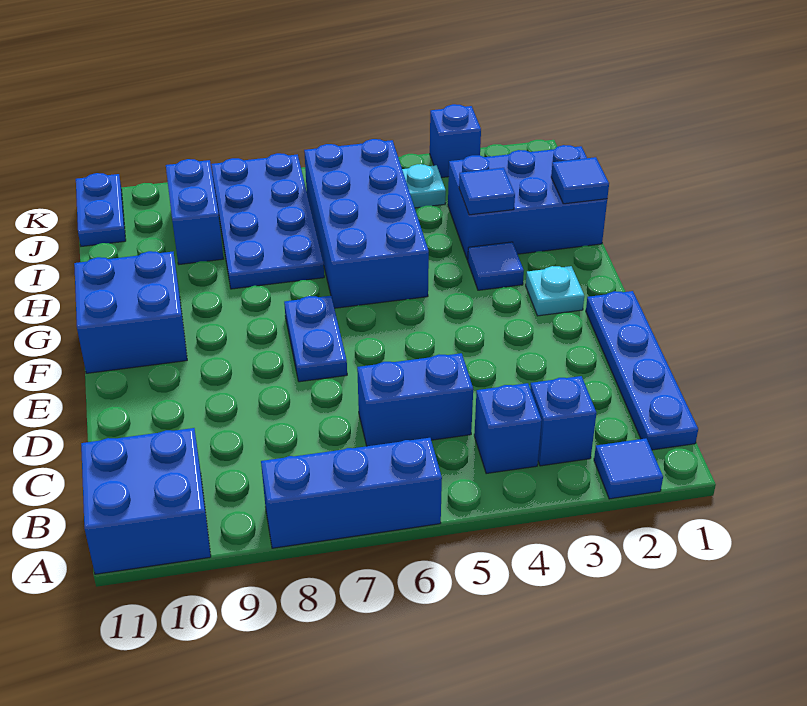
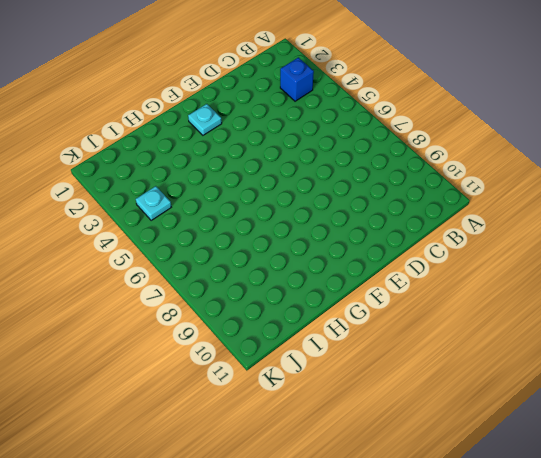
none -> blue tile A2 level 1
none -> blue brick A6:A8 level 1
none -> blue brick A10:B11 level 1

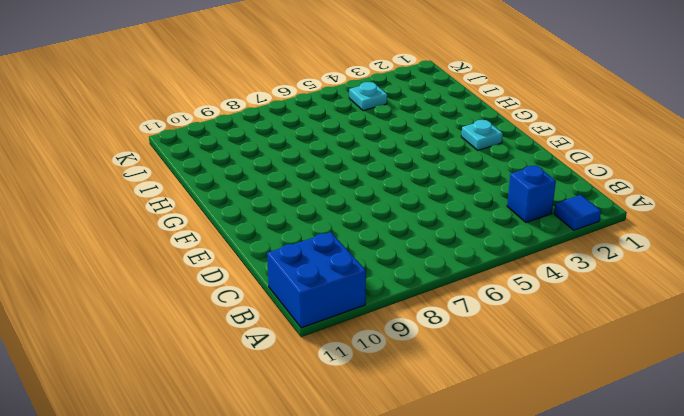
none -> blue brick A6:A8 level 1
none -> blue plate B1:E1 level 1
none -> blue brick B4 level 1

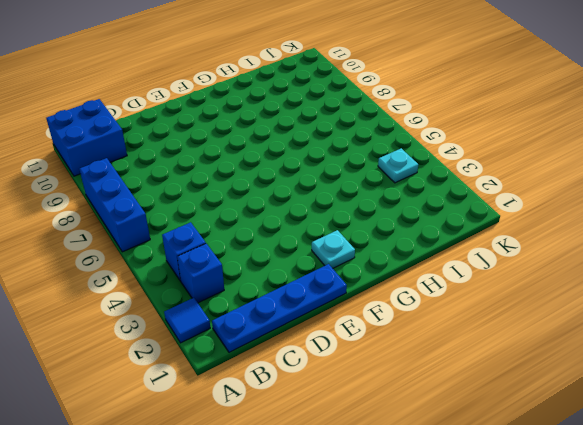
none -> blue brick C5:C6 level 1
none -> blue plate E7:F7 level 1
none -> blue brick F10:G11 level 1

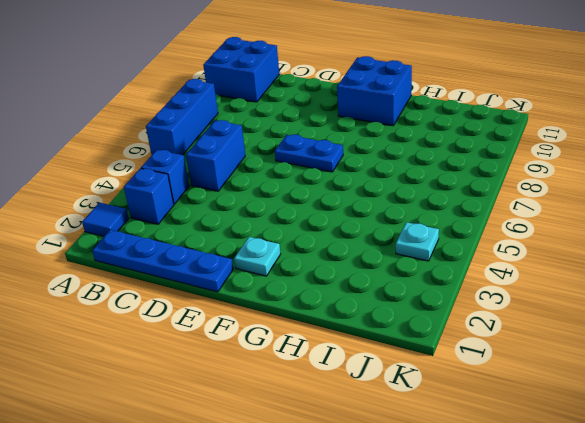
none -> blue tile G3 level 1
none -> blue brick G5:J6 level 1
none -> blue brick H1:I3 level 1

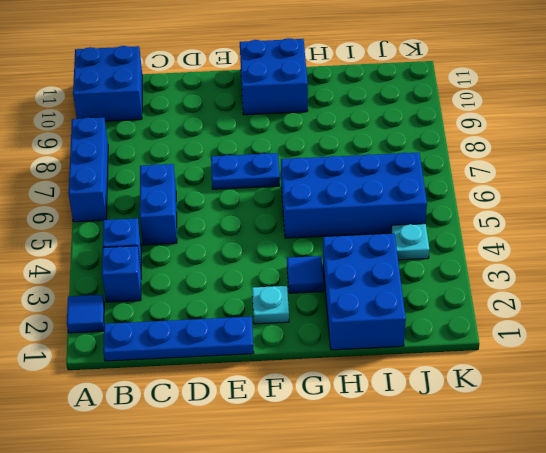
none -> blue plate H7:K8 level 1
none -> blue brick I9:J9 level 1
none -> blue plate J11:K11 level 1

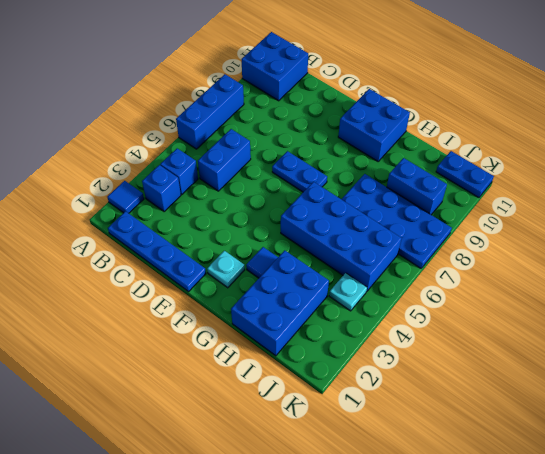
none -> blue brick K3 level 1
none -> blue tile H1 level 2
none -> blue tile H3 level 2

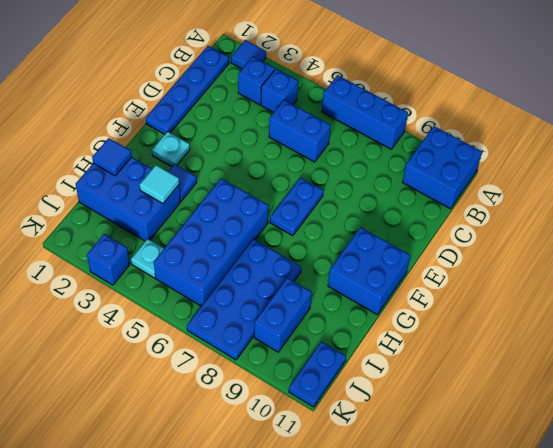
cyan tile H3 level 2 -> blue tile H3 level 2

